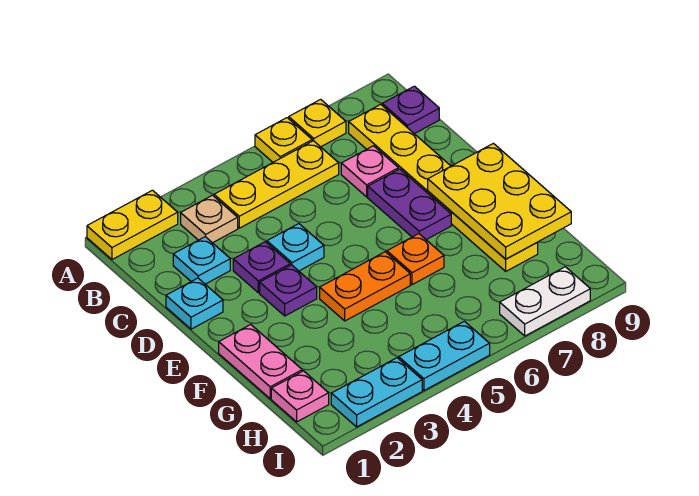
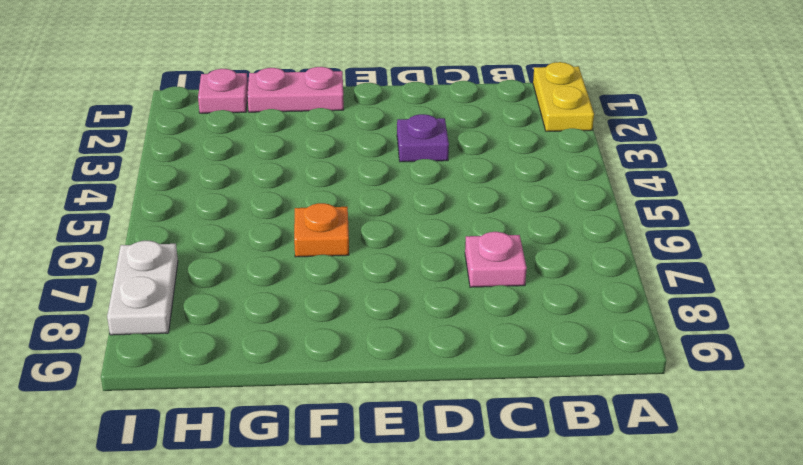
none -> yellow plate A6 level 1
none -> yellow plate A7 level 1
none -> tan plate B3 level 1

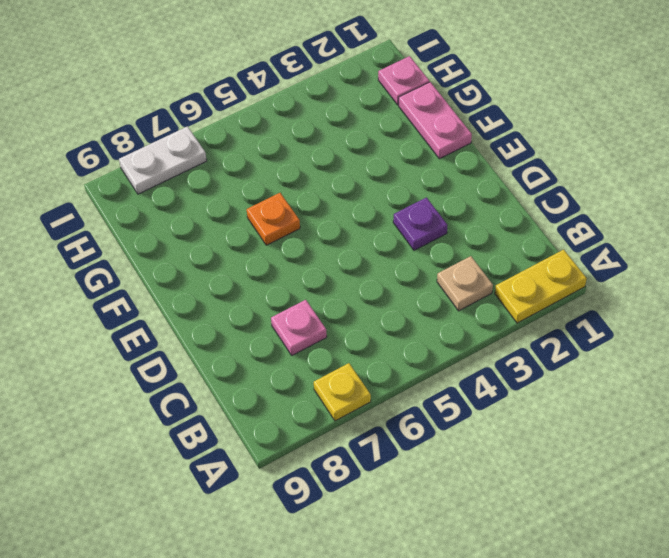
none -> yellow plate A6 level 1
none -> yellow plate B4:B6 level 1
none -> yellow plate B8:G8 level 1

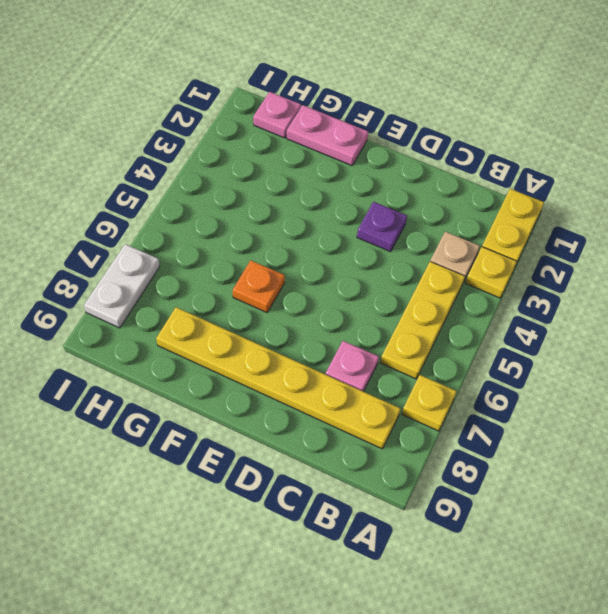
yellow plate A3 level 1 -> yellow plate A6 level 1
none -> purple plate B9 level 1
none -> cyan plate C2 level 1
none -> cyan plate D1 level 1

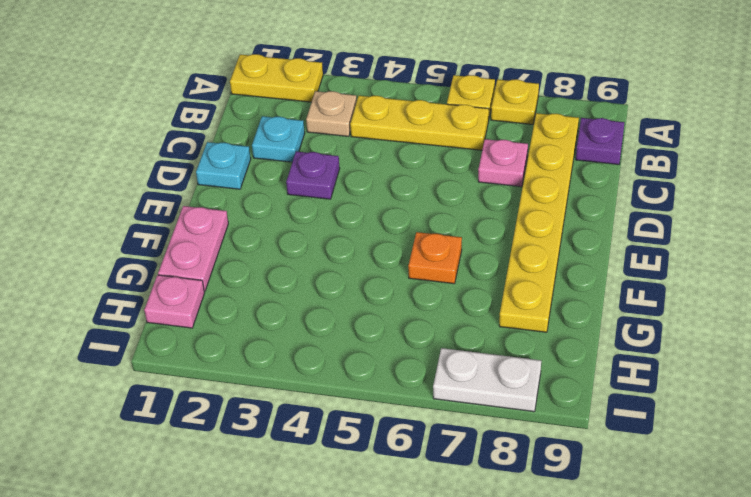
none -> cyan plate D4 level 1
none -> purple plate D7:E7 level 1
none -> purple plate E3 level 1

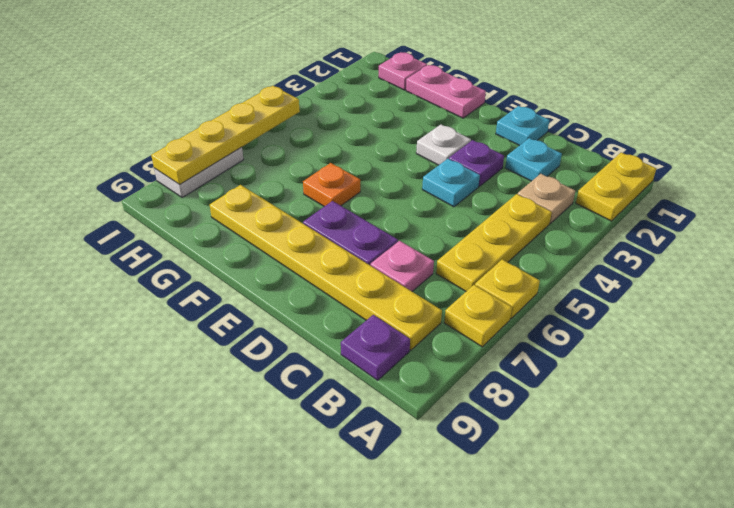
white plate E3 level 1 -> purple plate E3 level 1
yellow plate I5:I8 level 2 -> none
none -> orange plate F4:F5 level 1
none -> cyan plate I2:I3 level 1
none -> cyan plate I4:I5 level 1

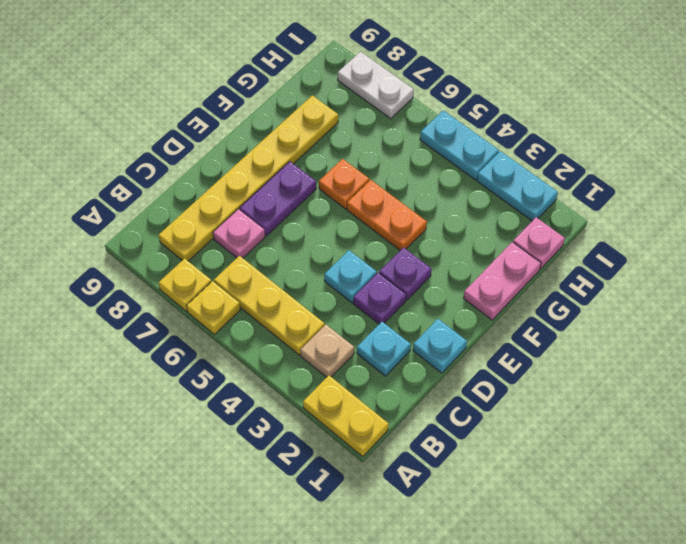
none -> purple plate B9 level 1
none -> yellow plate E8:G9 level 2

